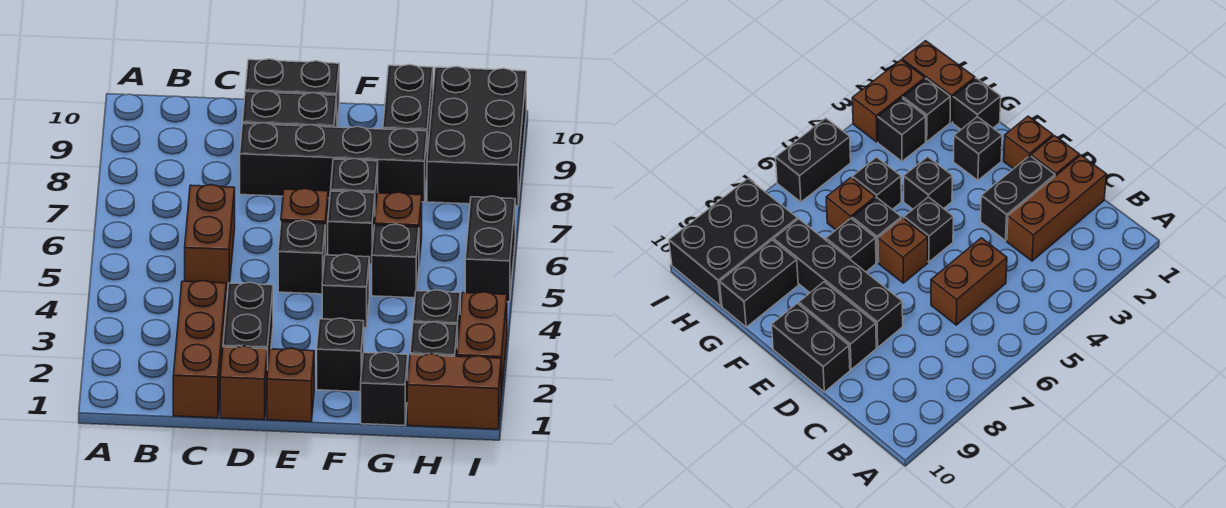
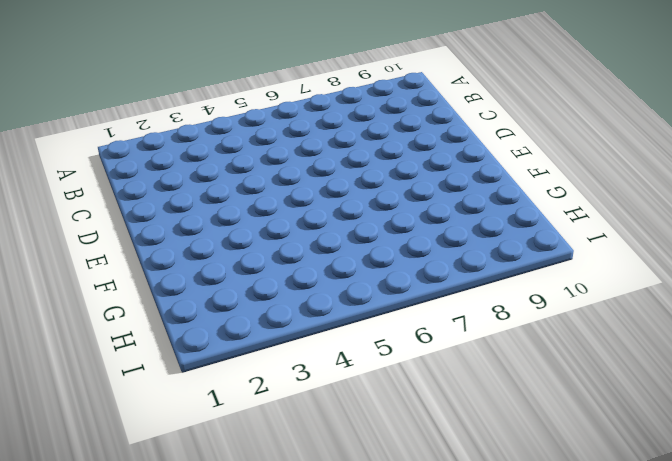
none -> brown brick C1:C3 level 1
none -> brown brick C5:C6 level 1
none -> brown brick D1 level 1

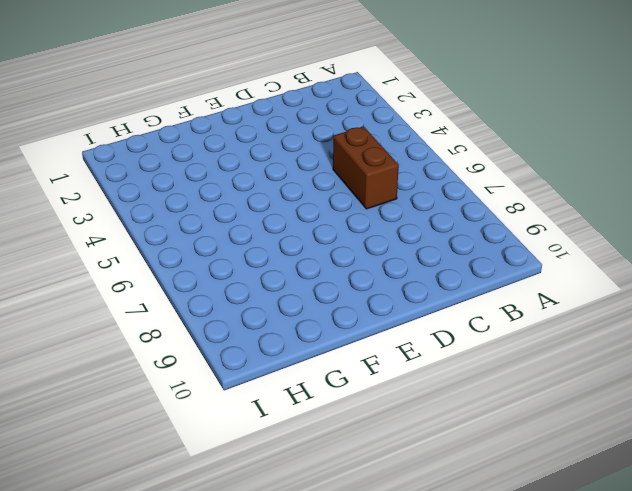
none -> brown brick C1:C3 level 1
none -> brown brick D1 level 1
none -> black brick D2:D3 level 1

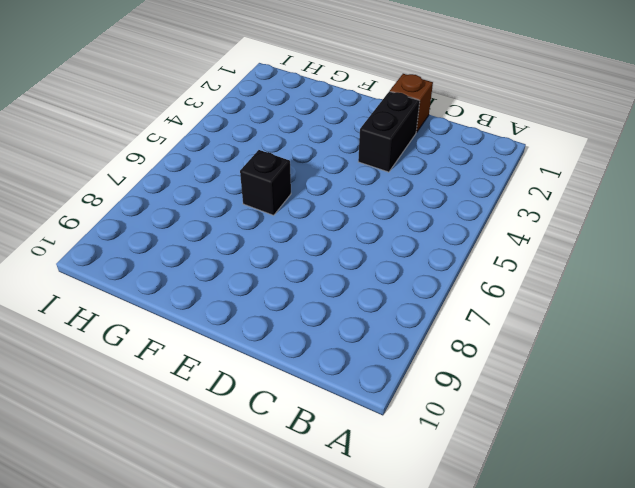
none -> brown brick C1:C3 level 1
none -> brown brick C5:C6 level 1
none -> black brick D8:G8 level 1

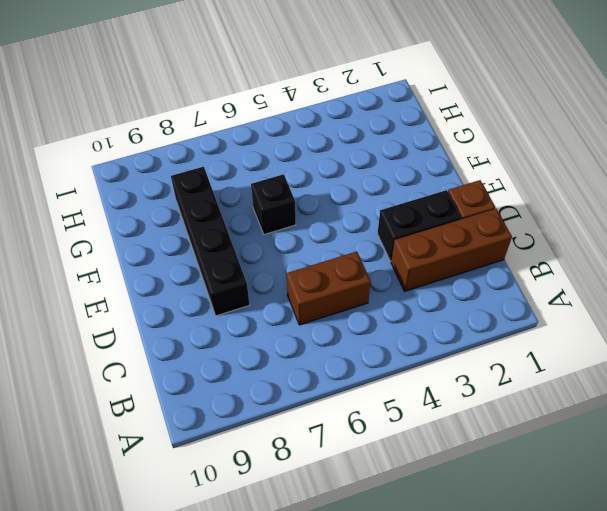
none -> black brick D9:E9 level 1
none -> black brick D10:E10 level 1
none -> brown brick E1 level 1

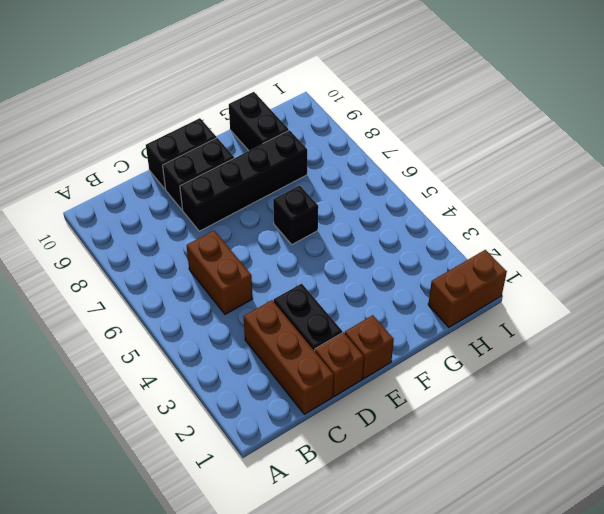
none -> black brick E5 level 1
none -> brown brick E6 level 1
none -> black brick F2 level 1

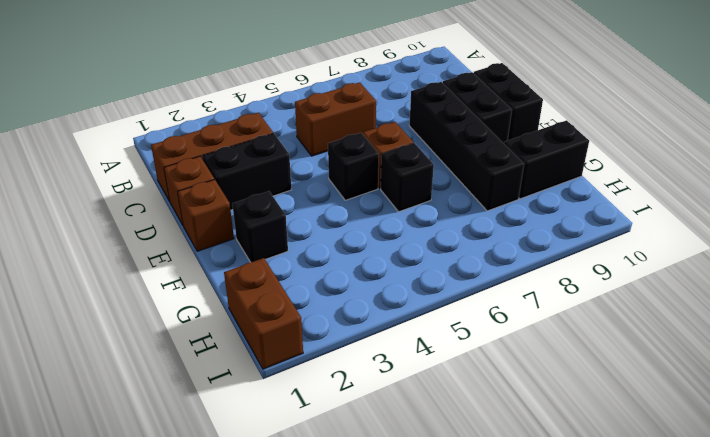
none -> black brick F4 level 1
none -> black brick F7 level 1
none -> black brick G1 level 1

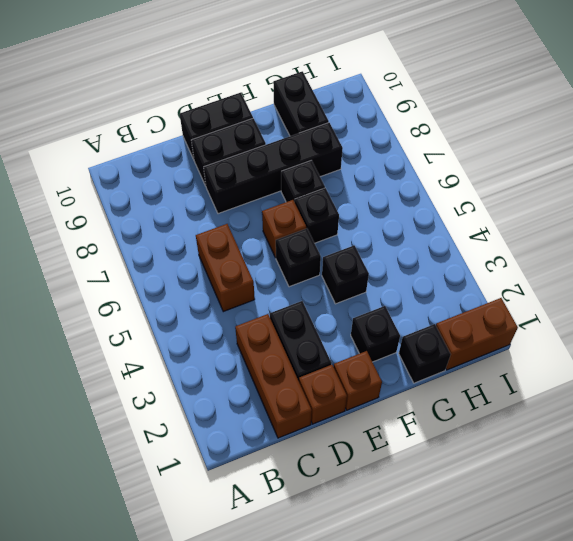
none -> black brick G5 level 1
none -> brown brick G6 level 1
none -> black brick H2 level 1

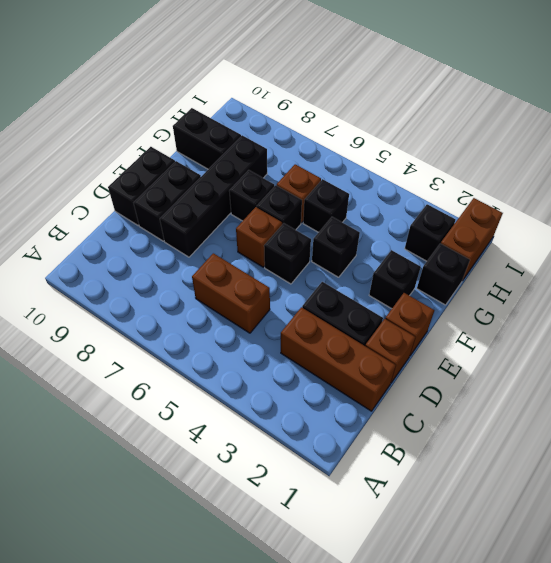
none -> black brick H3 level 1
none -> black brick H8:I10 level 1
none -> brown brick I2:I3 level 1

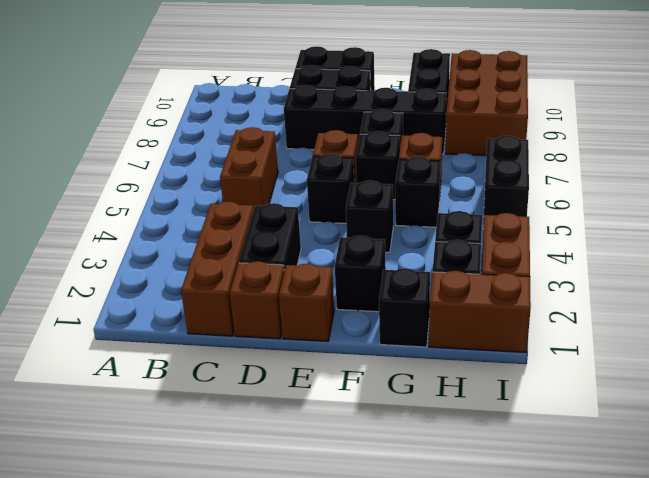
brown brick H8:I10 level 1 -> black brick H8:I10 level 1

